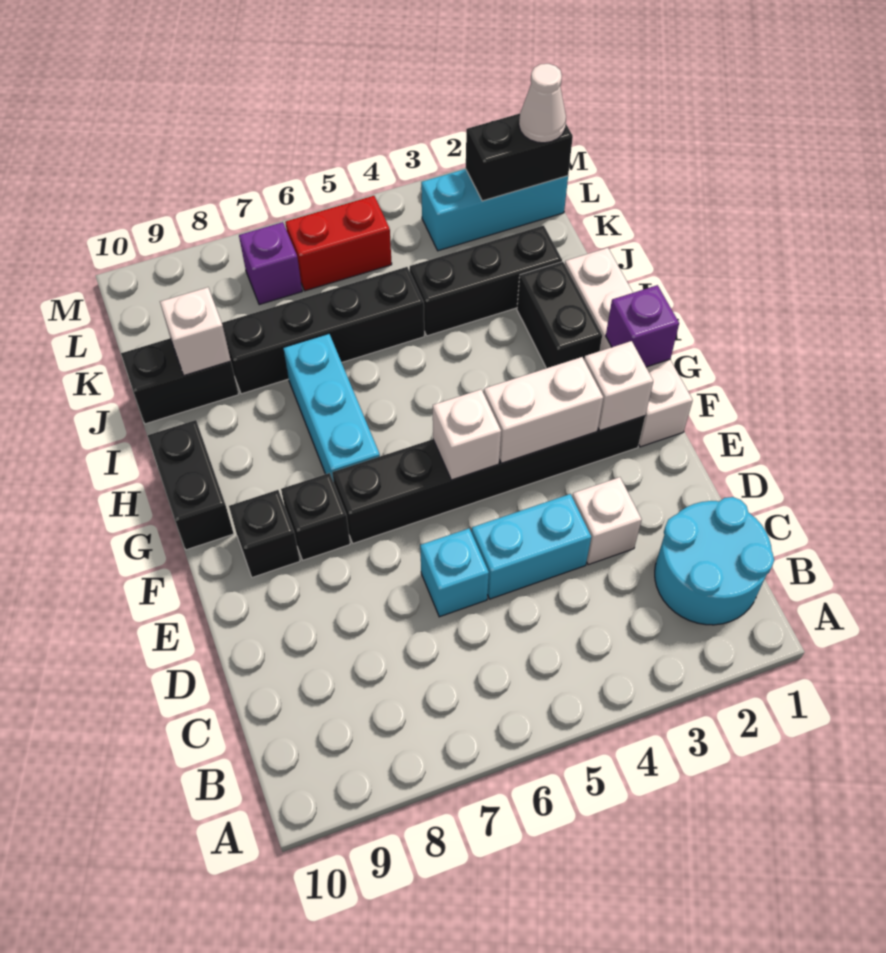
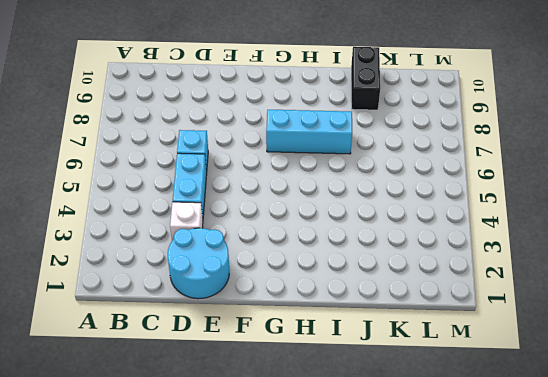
cyan round brick D1:E2 level 1 -> cyan round brick B1:C2 level 1
none -> white brick F1:I1 level 1
none -> black brick F2:F7 level 1
none -> black brick F8 level 1

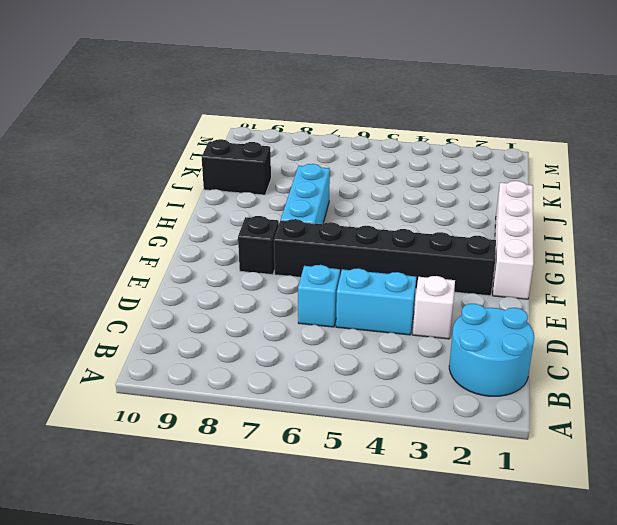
none -> black brick F9 level 1
none -> black brick G10:H10 level 1
none -> black brick H2:I2 level 1

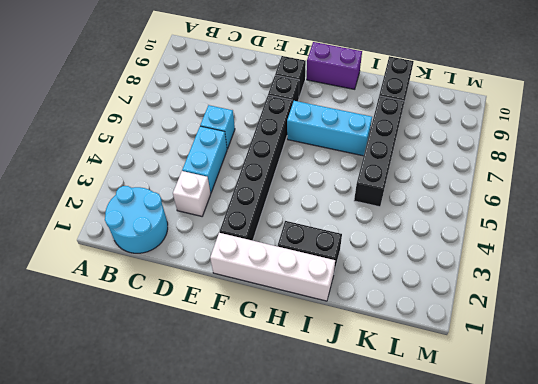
purple brick G10:H10 level 1 -> black brick G10:H10 level 1
none -> black brick J2:J4 level 1
none -> cyan brick L1:L3 level 1
none -> red brick L5:L6 level 1

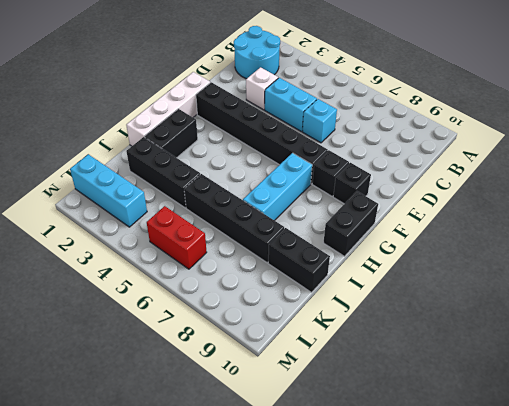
none -> purple brick L7 level 1
none -> white brick F2 level 2
none -> white brick F3:F4 level 2

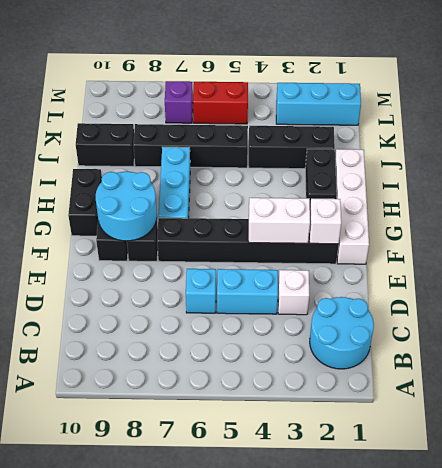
cyan round brick F8:G9 level 2 -> none
none -> white brick F5 level 2
none -> purple brick G1 level 2
none -> white brick J9 level 2

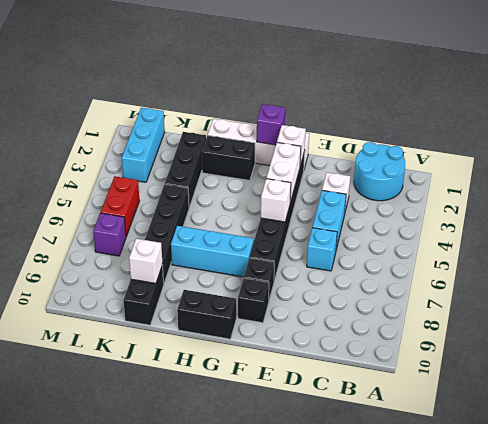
none -> black brick L1:L2 level 2
none -> white cone L1 level 3

